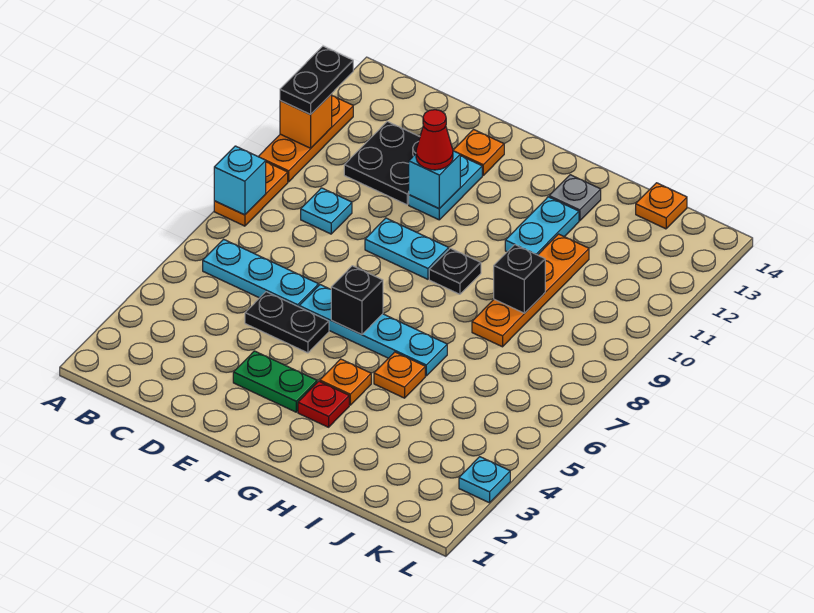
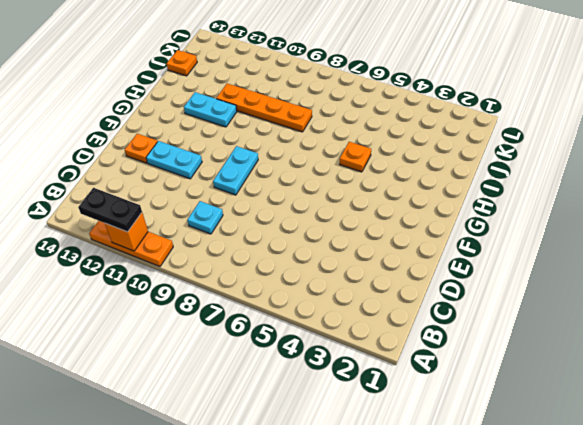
none -> orange plate A8:A9 level 1
none -> cyan plate B6:D6 level 1
none -> black plate C11:D12 level 1

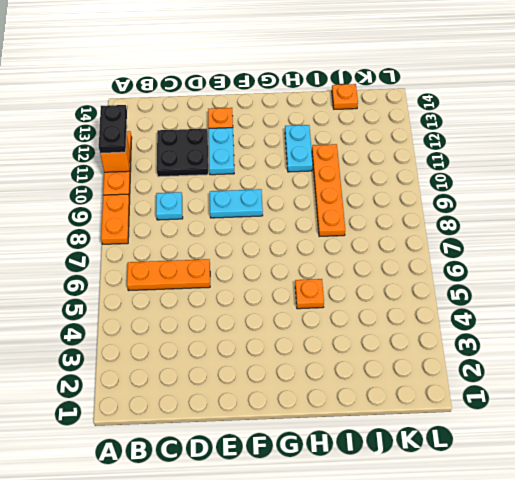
orange plate B6:D6 level 1 -> cyan plate B6:D6 level 1
none -> black plate D5:E5 level 1
none -> green plate E3:F3 level 1
none -> cyan plate E6:H6 level 1

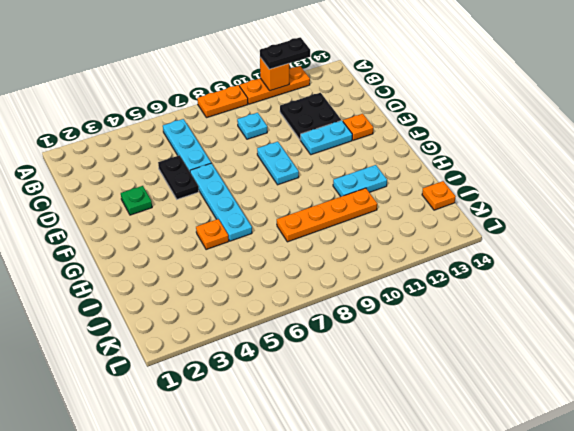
green plate E3 level 1 -> green plate E3:F3 level 1
none -> red plate G3 level 1
none -> orange plate G4 level 1
none -> black plate G9 level 1

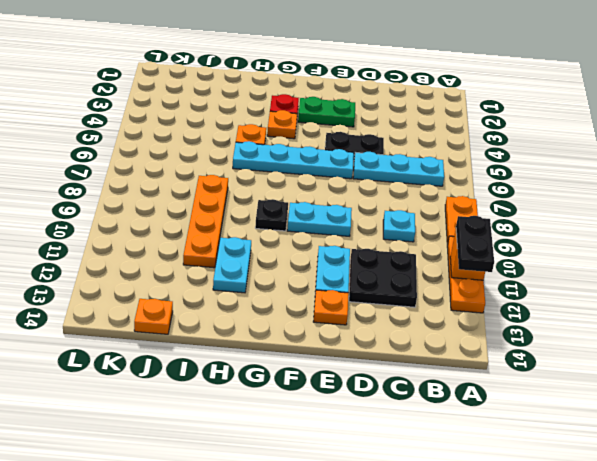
none -> grey plate H13 level 1
none -> cyan plate L3 level 1
none -> cyan brick A8 level 2

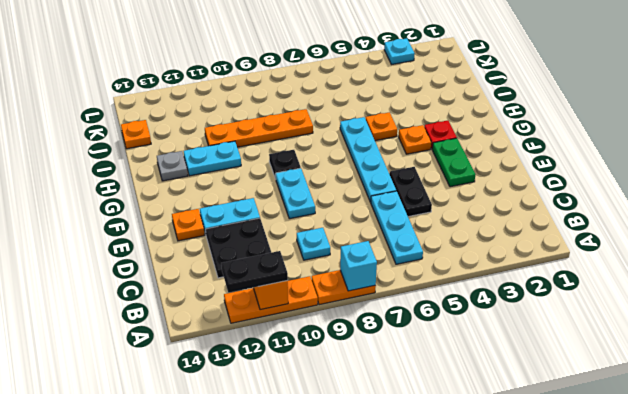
none -> cyan brick E11 level 2
none -> black brick F6 level 2
none -> black brick I9 level 2

